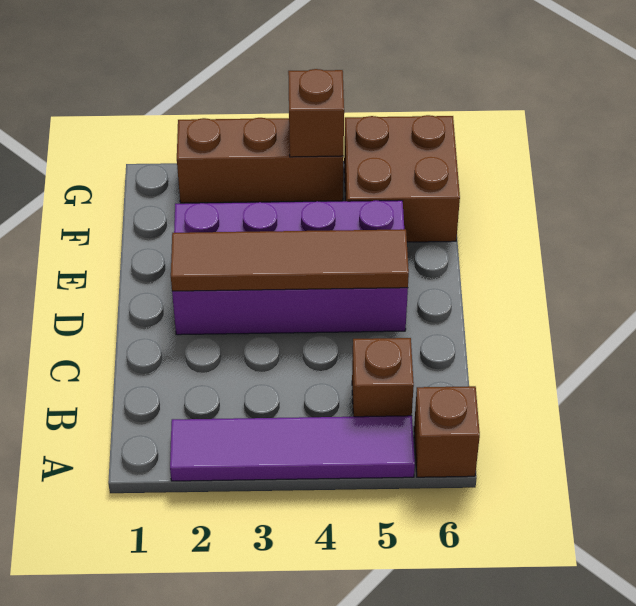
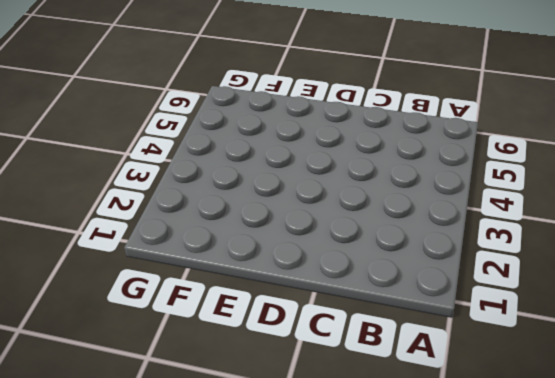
none -> purple tile A2:A5 level 1
none -> brown brick A6 level 1

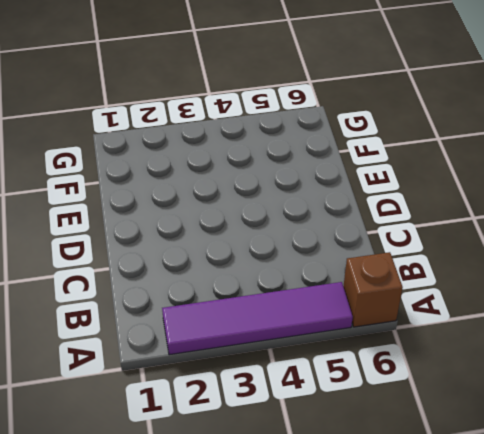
none -> brown brick B5 level 1
none -> purple brick D2:E5 level 1

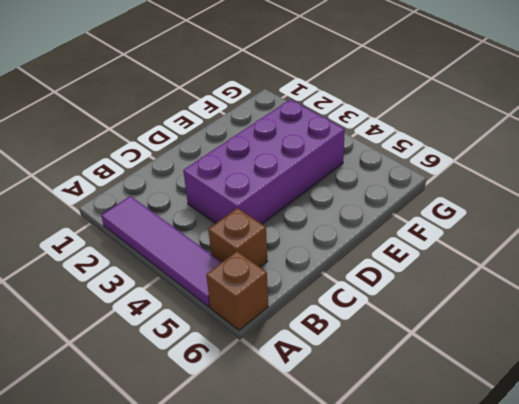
purple brick C3:F4 level 1 -> purple brick D2:E5 level 1
none -> brown brick F5:G6 level 1
none -> brown brick G2:G4 level 1

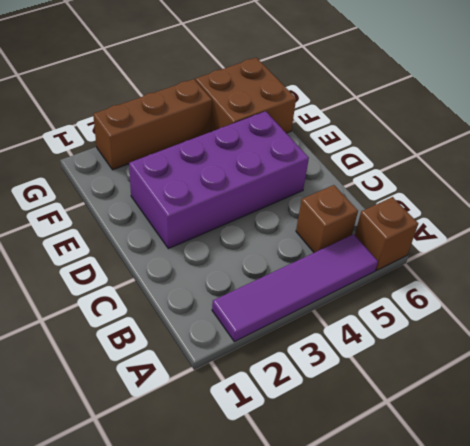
none -> brown tile D2:D5 level 2
none -> brown brick G4 level 2

